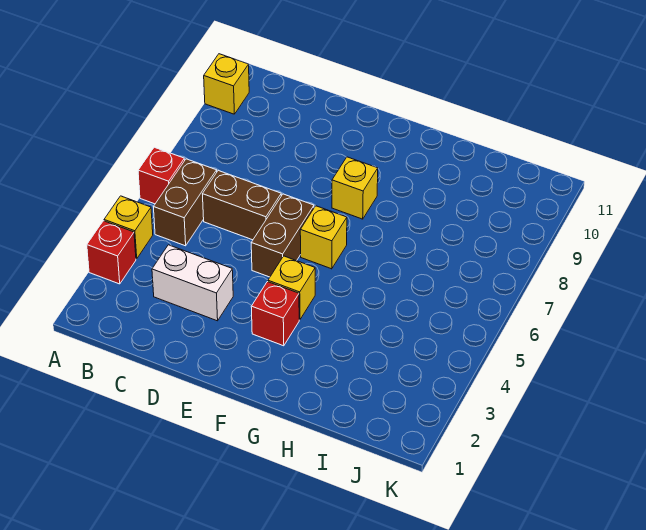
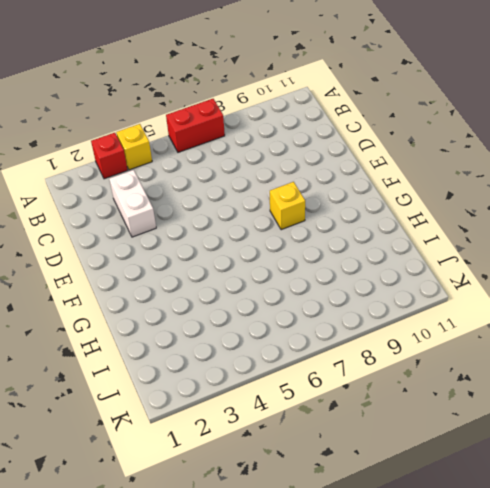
red brick A6:A7 level 1 -> red brick A6 level 1
none -> yellow brick A10 level 1
none -> brown brick B5:B6 level 1
none -> brown brick C6:D6 level 1

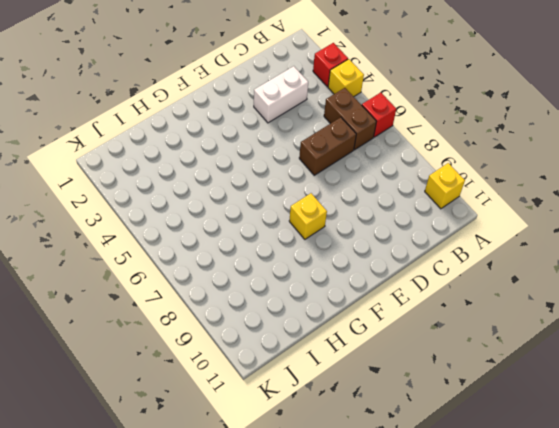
none -> brown brick E5:E6 level 1
none -> red brick F3 level 1
none -> yellow brick F4 level 1

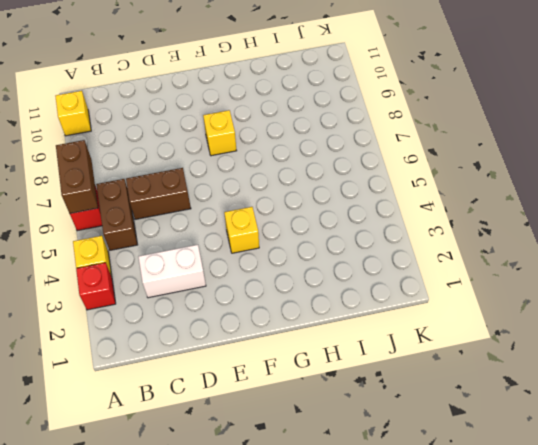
brown brick A6:A7 level 2 -> brown brick E5:E6 level 1
none -> red brick F3 level 1
none -> yellow brick F6 level 1

